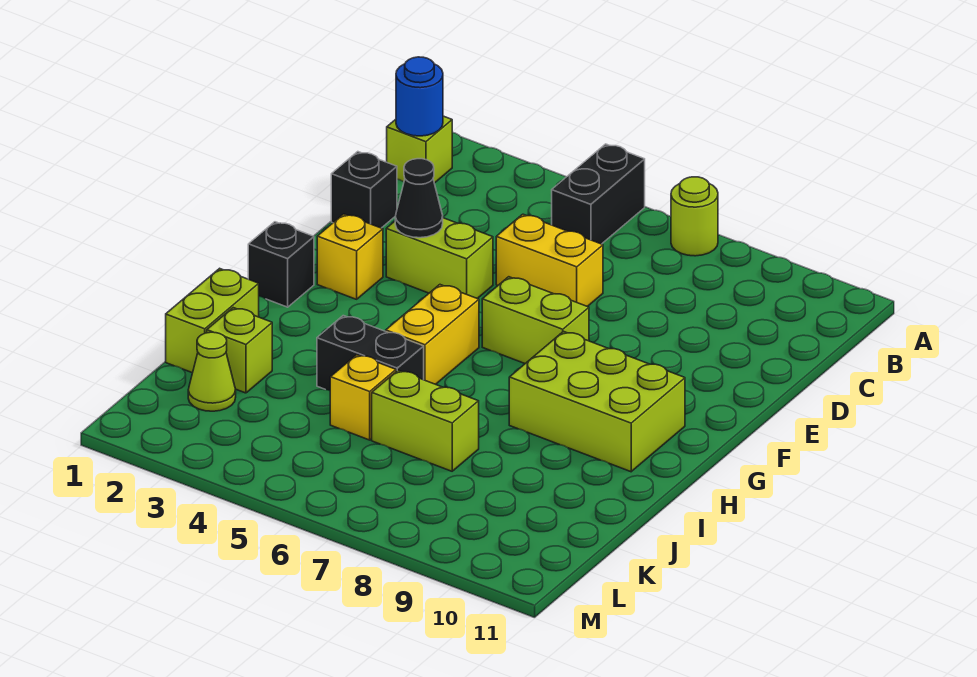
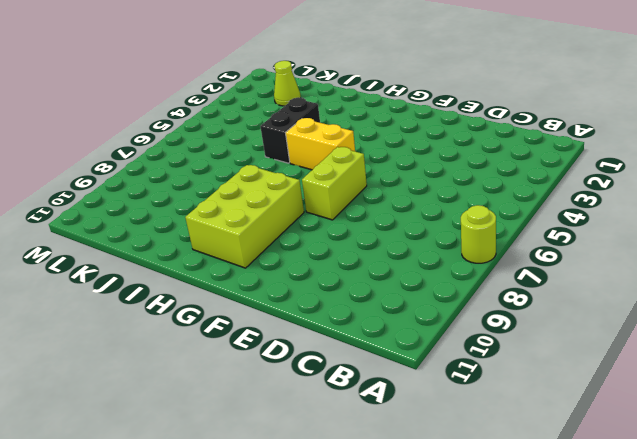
none -> black brick A5:B5 level 1
none -> lime brick B1 level 1
none -> black brick D1 level 1

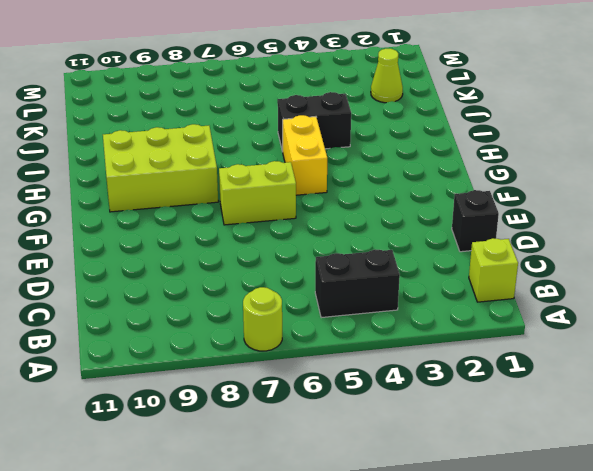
black brick B4:B5 level 1 -> black brick A5:B5 level 1
none -> yellow brick D5:D6 level 1
none -> lime brick E3:E4 level 1
none -> yellow brick F2 level 1

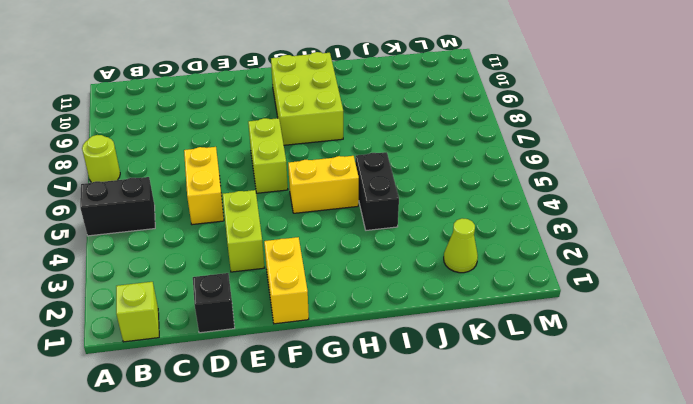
yellow brick F1:F2 level 1 -> yellow brick F2 level 1
none -> black brick G1 level 1
none -> lime brick I1:J1 level 1
none -> lime brick J2 level 1

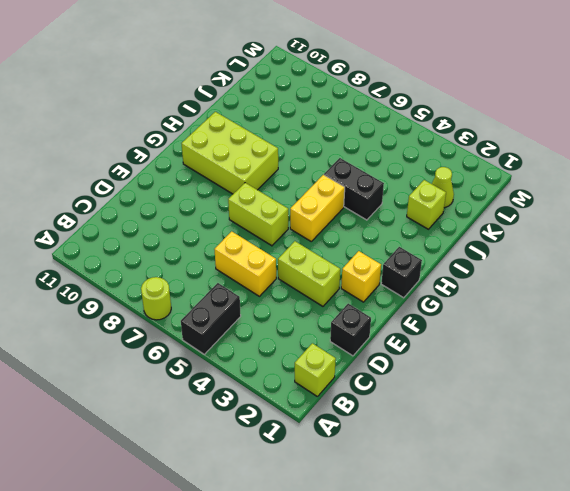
none -> lime brick I1:J1 level 1
none -> yellow brick J5 level 1
none -> lime brick J6:J7 level 1

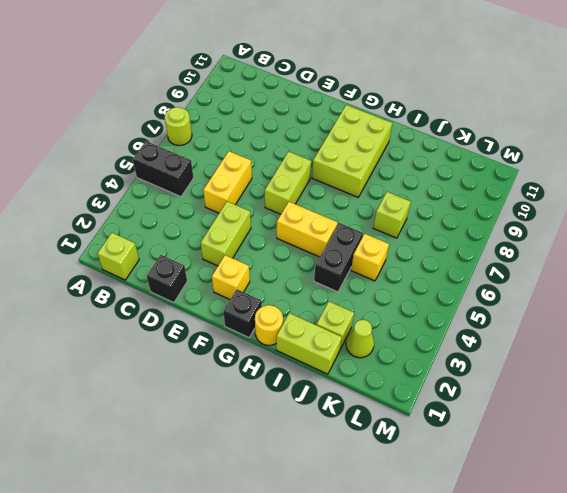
yellow round brick H1 level 1 -> none
lime brick J7 level 1 -> lime brick J6:J7 level 1
none -> blue round brick B1 level 2
none -> black cone E3 level 2

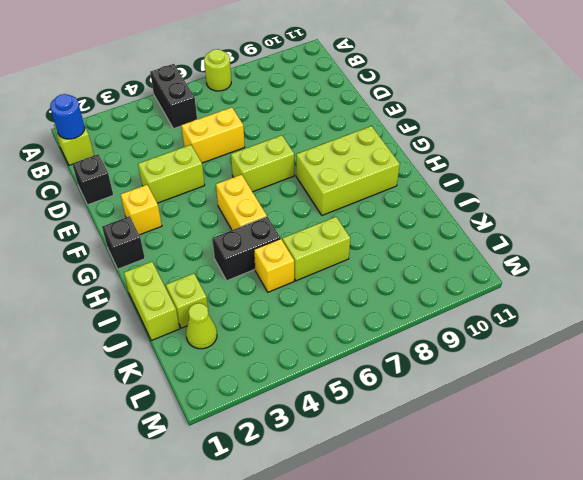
none -> black cone E3 level 2

